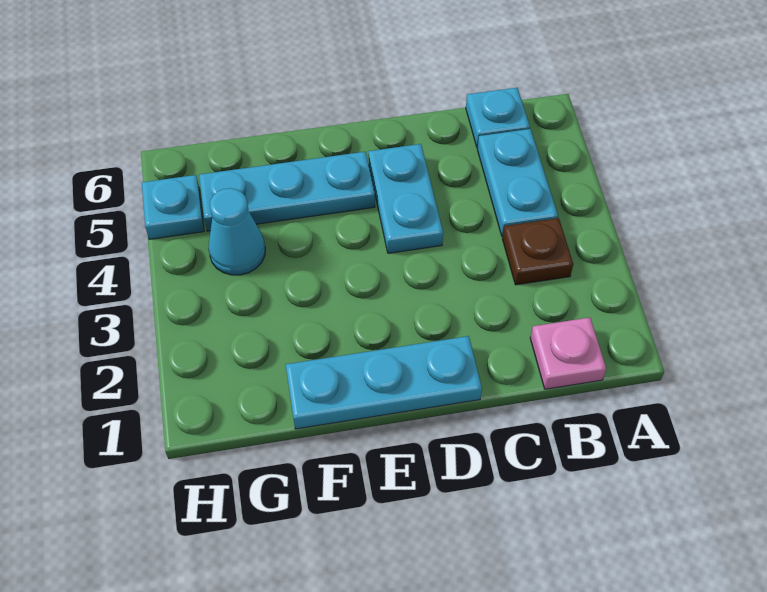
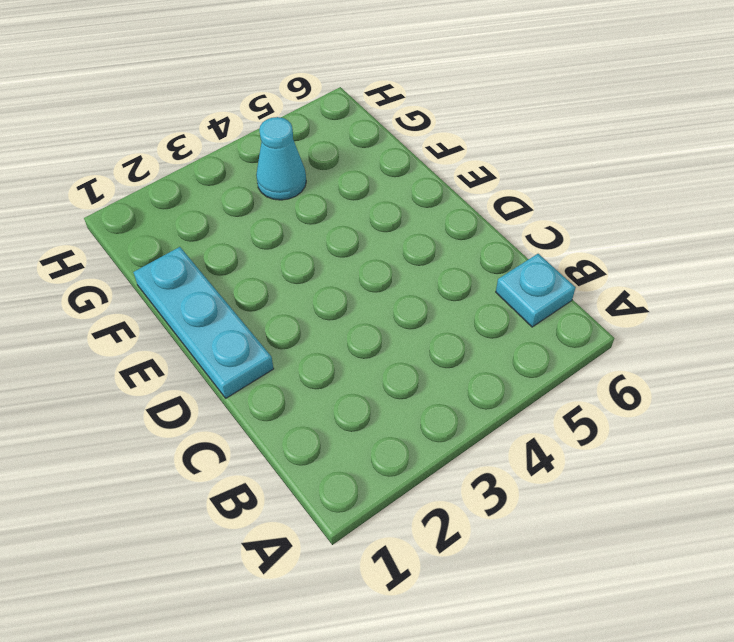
none -> pink plate B1 level 1
none -> brown plate B3 level 1

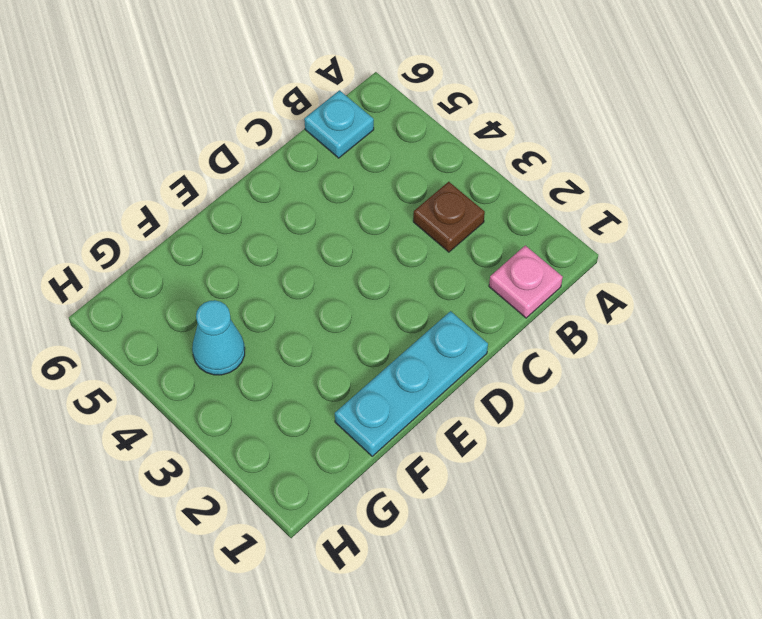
none -> cyan plate B4:B5 level 1
none -> cyan plate D4:D5 level 1

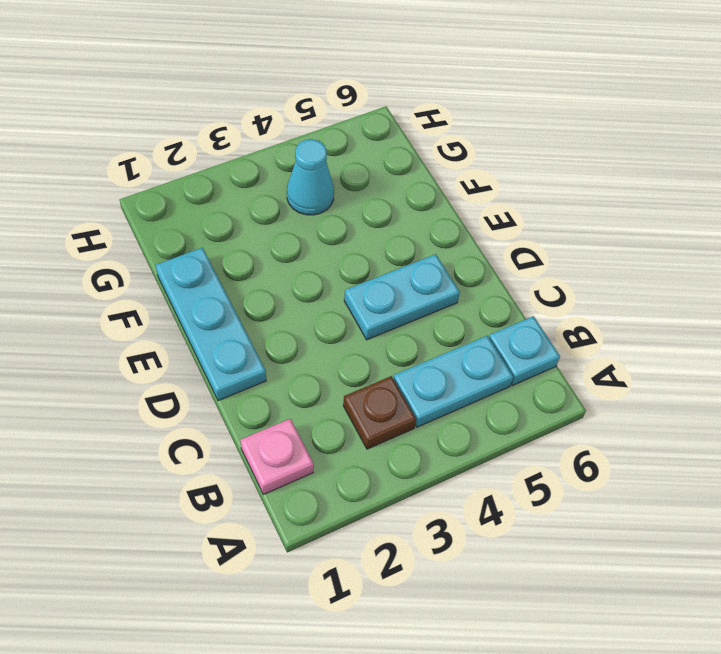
none -> cyan plate E5:G5 level 1
none -> cyan plate H5 level 1

